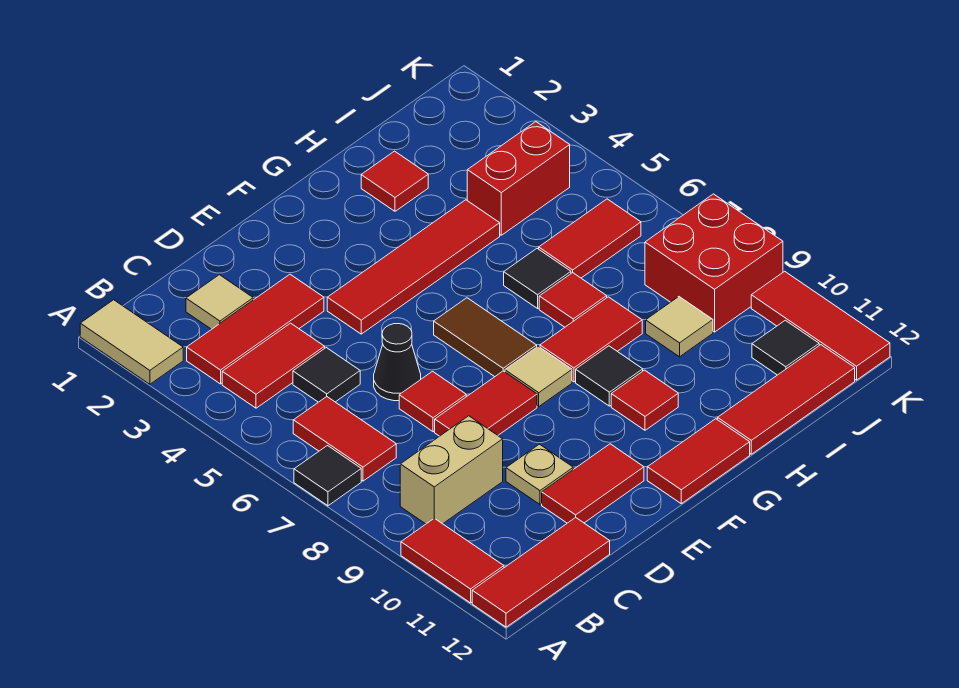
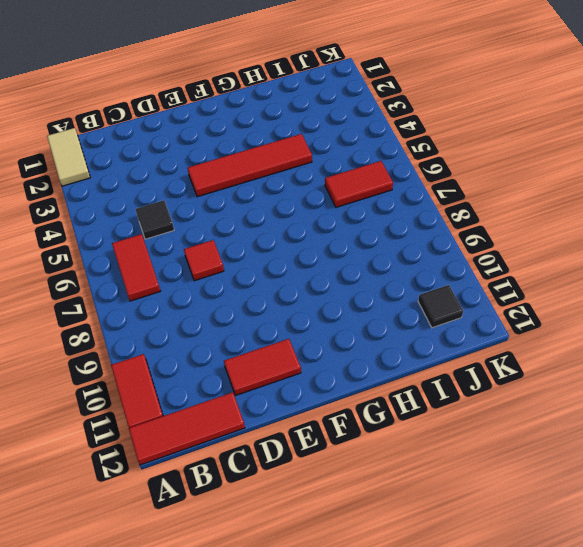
none -> black tile A7 level 1
none -> red tile B3:D3 level 1
none -> red tile B4:C4 level 1
none -> tan brick B9:C9 level 1

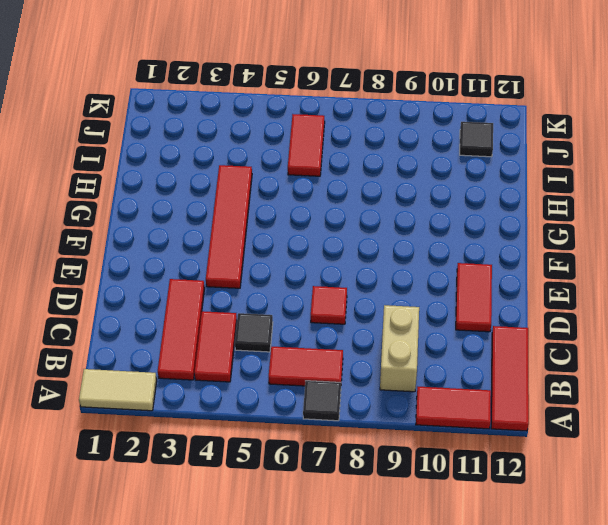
none -> tan tile C2 level 1
none -> black cone D6 level 1
none -> red tile D8:E8 level 1
none -> tan plate D10 level 1

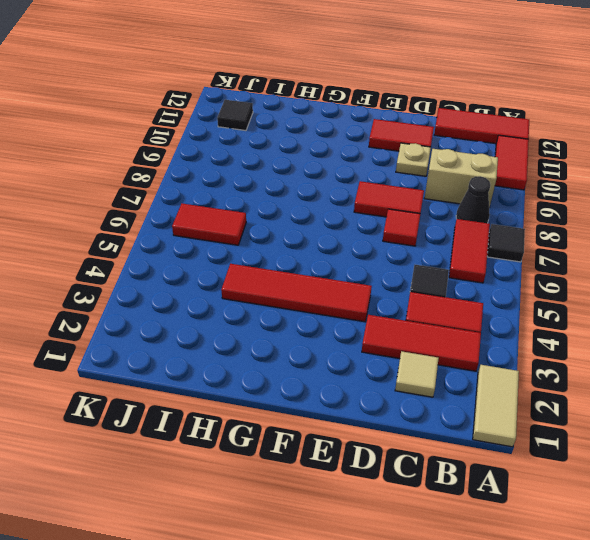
black cone B8 level 1 -> black cone D6 level 1
none -> brown tile F6:F7 level 1
none -> tan tile F8 level 1
none -> red tile F12:G12 level 1
none -> red tile G8:H8 level 1

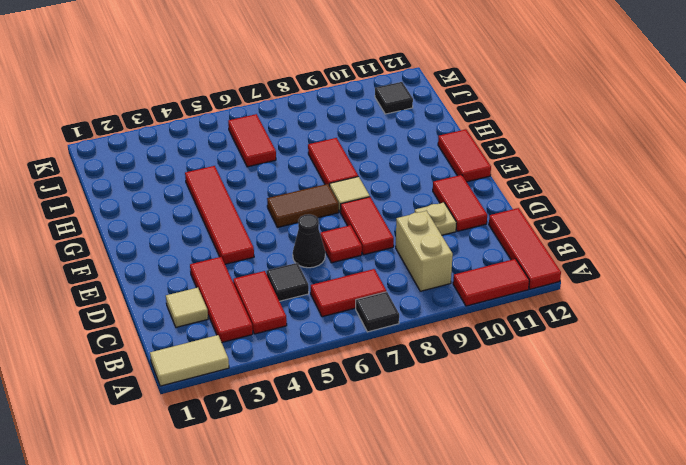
none -> black tile G9 level 1
none -> red tile G10 level 1
none -> red tile H2 level 1
none -> black tile H6 level 1

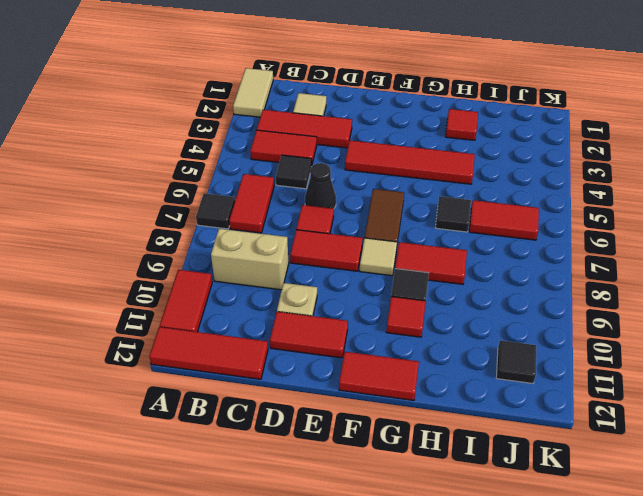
none -> red tile H7 level 1
none -> red tile H12:J12 level 1
none -> red brick I4:J4 level 1
none -> tan tile I9 level 1

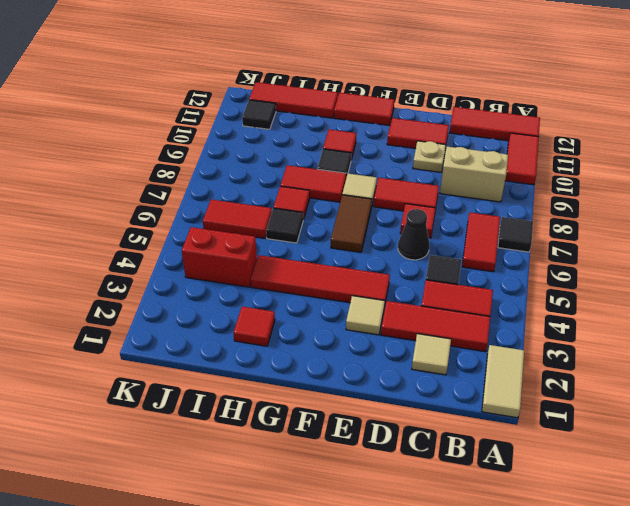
tan tile E3 level 1 -> tan tile I9 level 1
none -> red brick J8:K9 level 1
none -> red tile K10:K12 level 1

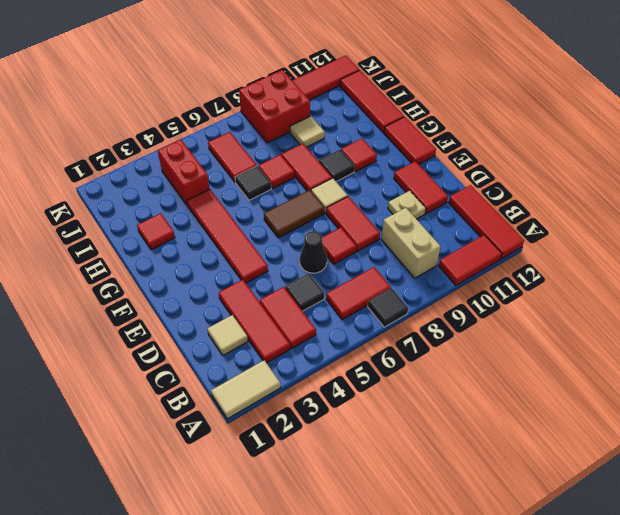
none -> black tile J11 level 1

